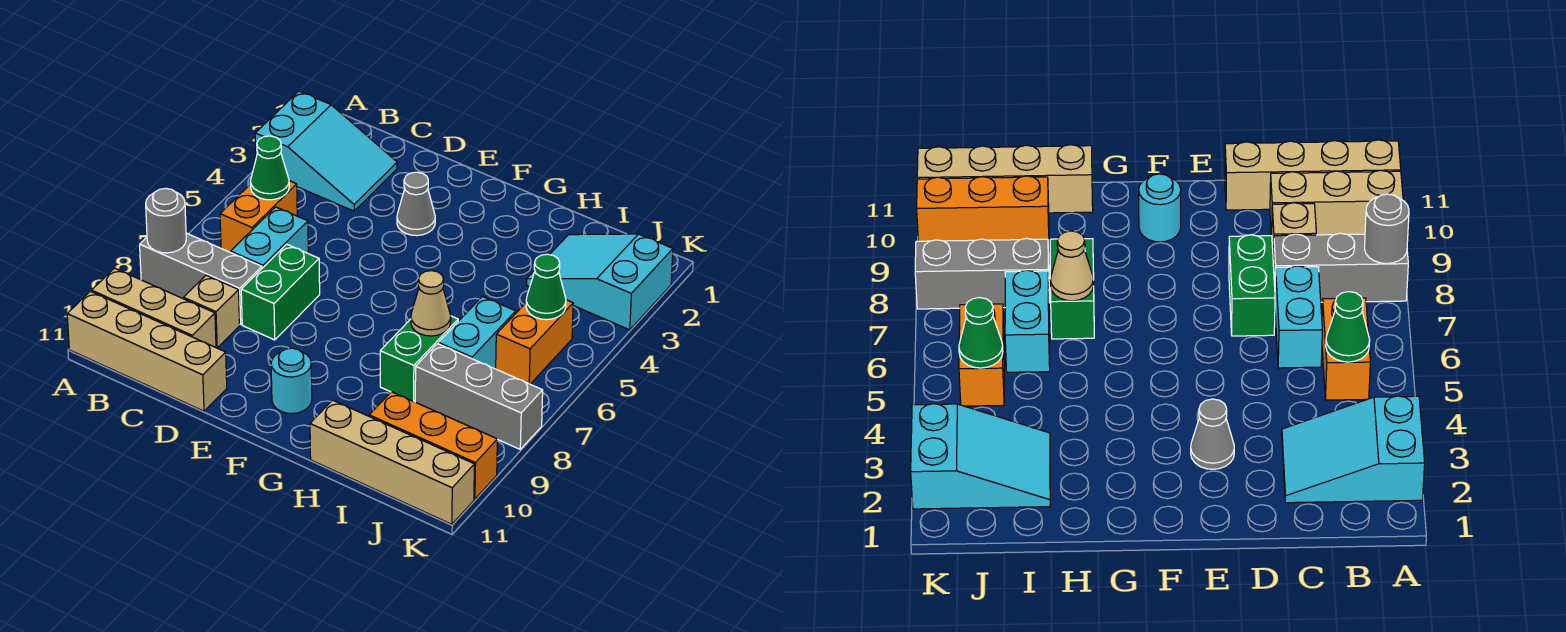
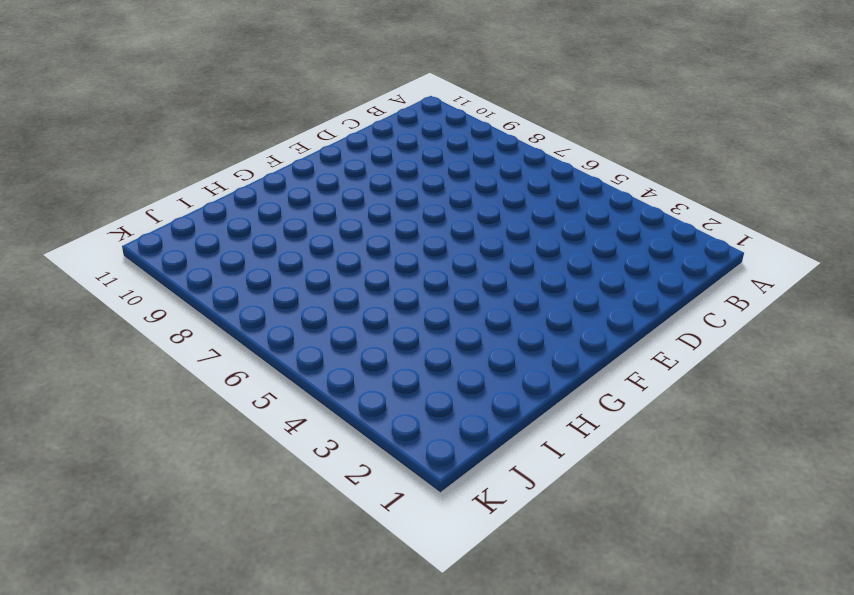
none -> cyan slope A2:C3 level 1 top A
none -> grey brick A8:C8 level 1
none -> tan brick A10:C10 level 1

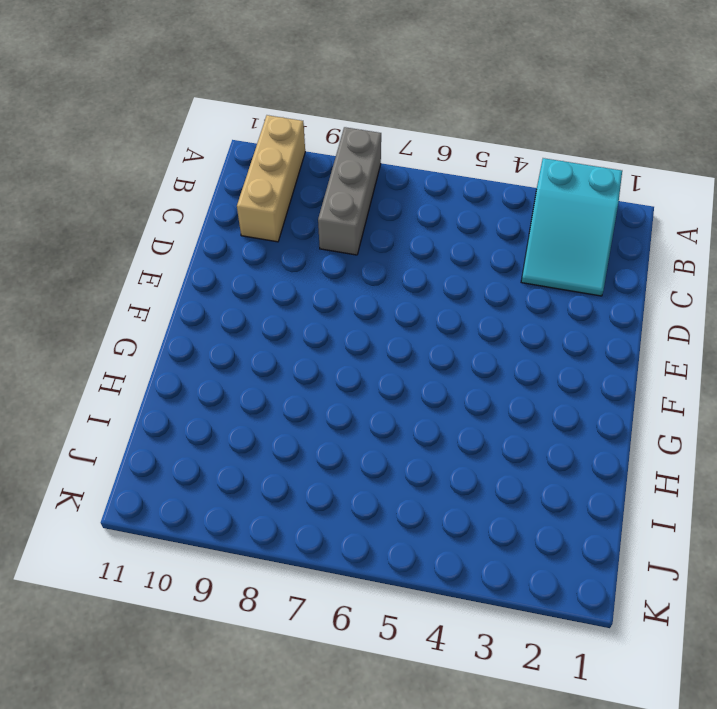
none -> tan brick A11:D11 level 1
none -> orange brick B5:B6 level 1
none -> cyan brick C6:C7 level 1

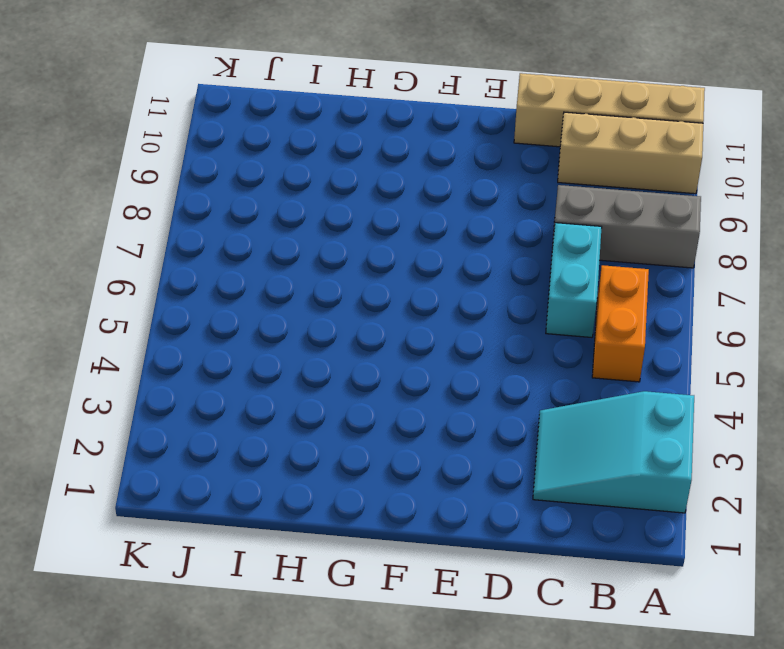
none -> tan brick C9 level 1
none -> green brick D7:D8 level 1
none -> grey cone E3 level 1

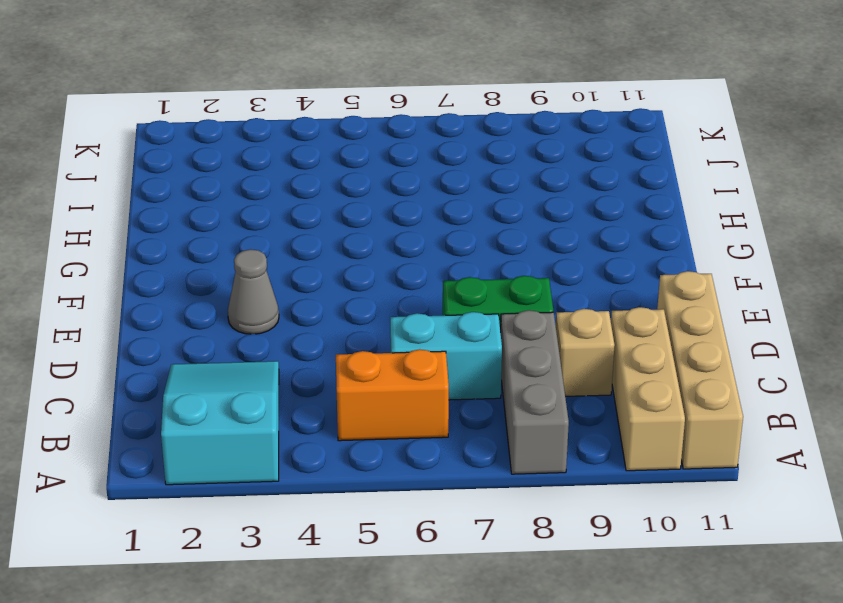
none -> cyan round brick F10 level 1
none -> green brick H7:H8 level 1
none -> tan brick H11:K11 level 1

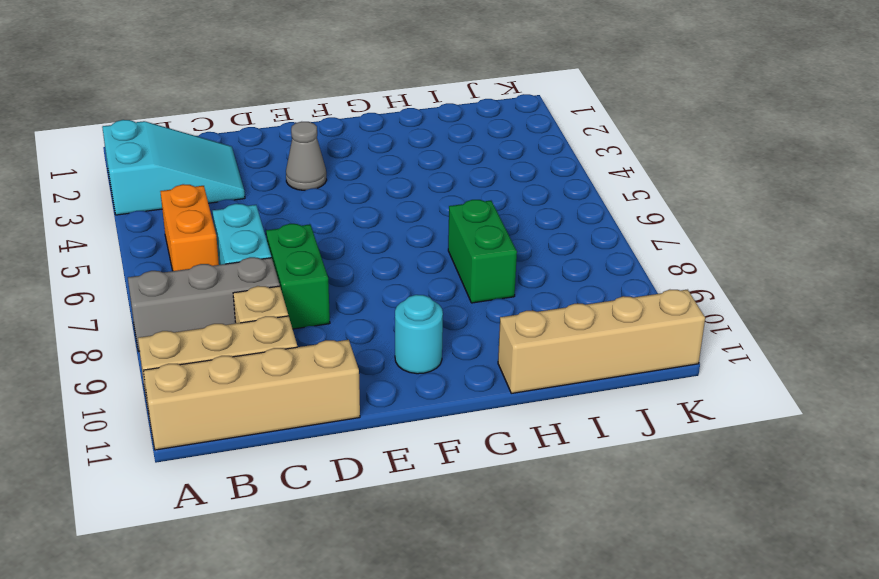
none -> cyan slope I2:K3 level 1 top K
none -> cyan brick I6:I7 level 1
none -> grey brick I8:K8 level 1

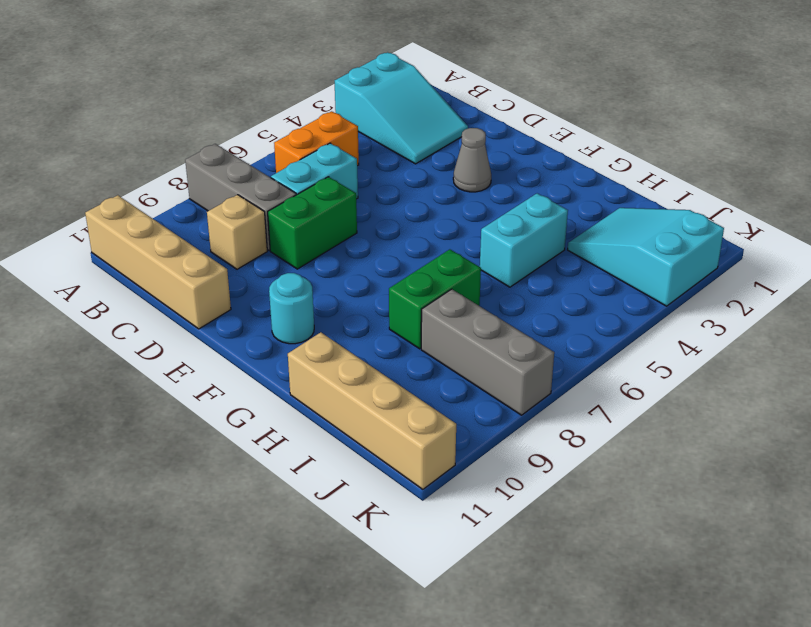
cyan brick H4:H5 level 1 -> cyan brick I6:I7 level 1
none -> tan brick A10:C10 level 1
none -> orange brick I10:K10 level 1
none -> orange brick J5:J6 level 1

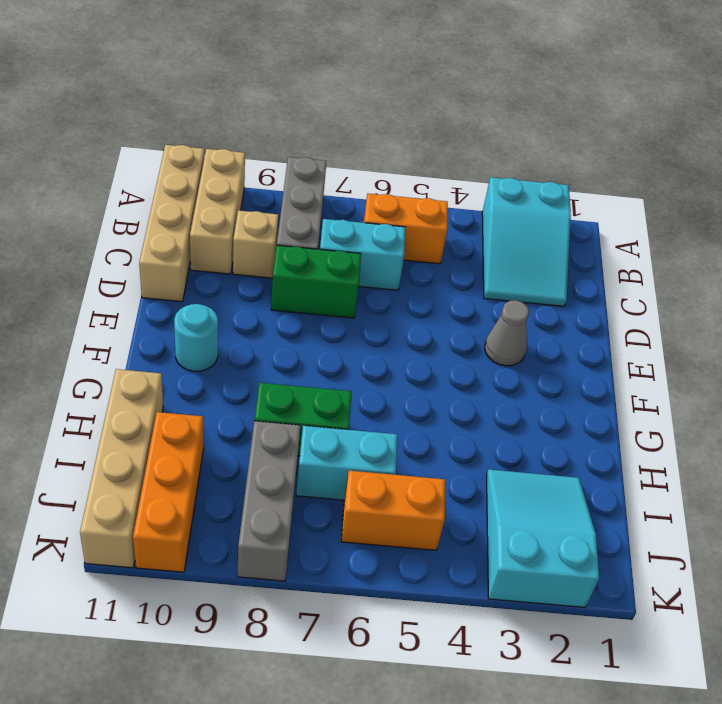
none -> grey round brick A8 level 2
none -> green cone B5 level 2
none -> tan cone H7 level 2

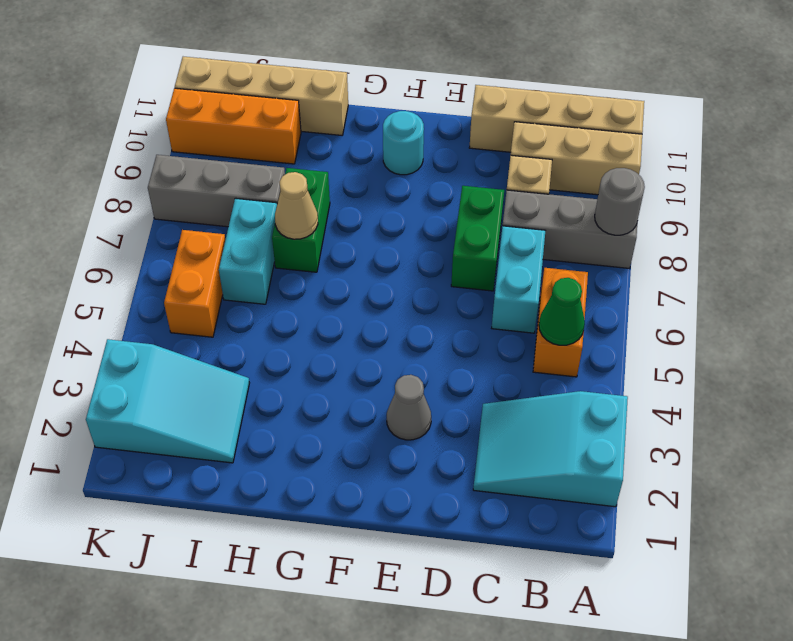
none -> green cone J5 level 2

